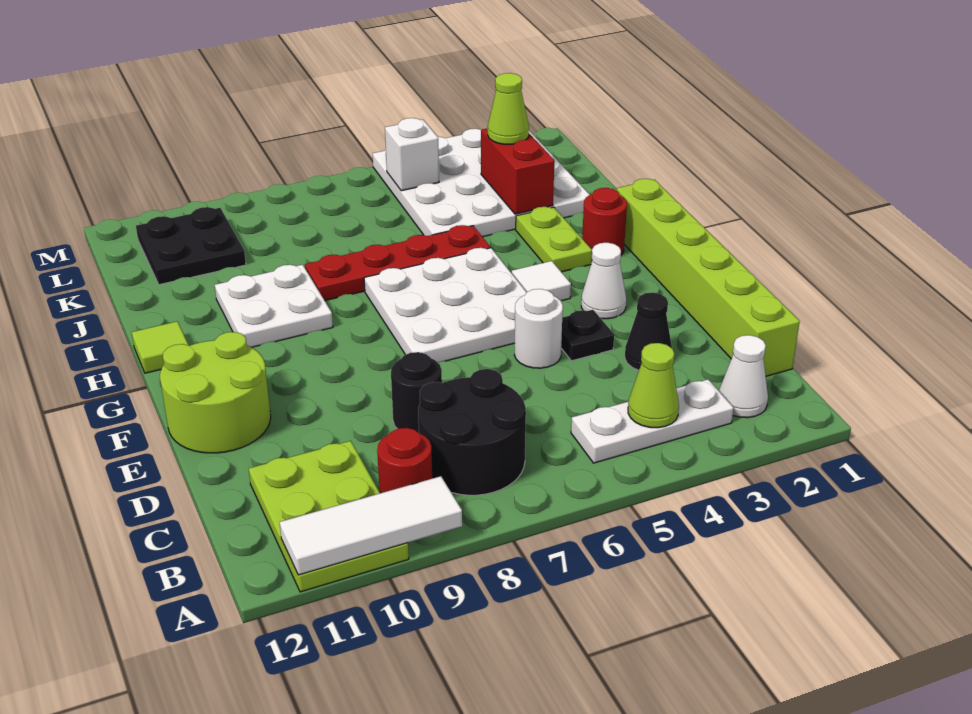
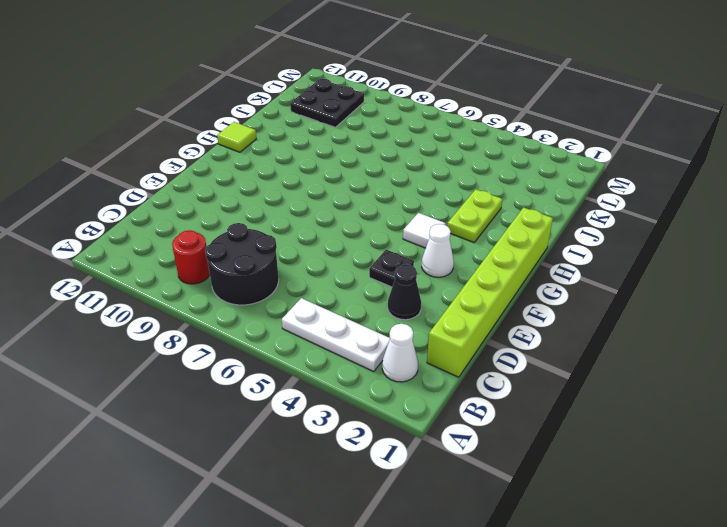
none -> lime plate A10:C11 level 1
none -> black round brick D8 level 1
none -> white round brick E5 level 1

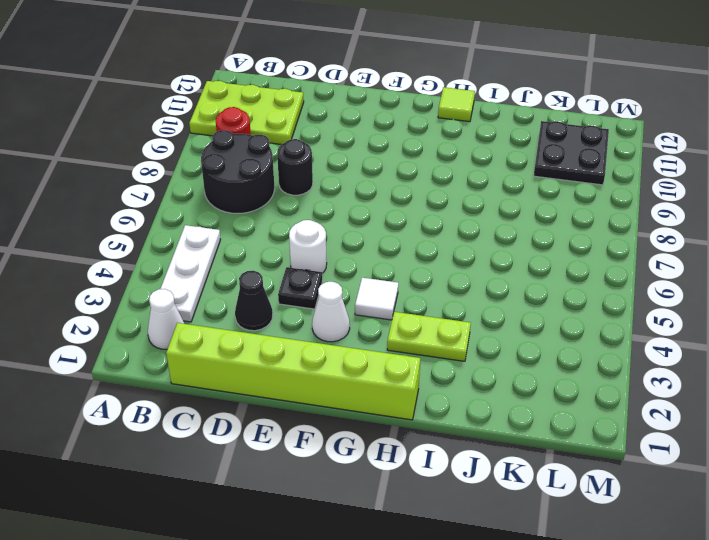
none -> lime round brick E11:F12 level 1
none -> white plate F5:H7 level 1
none -> red round brick H2 level 1

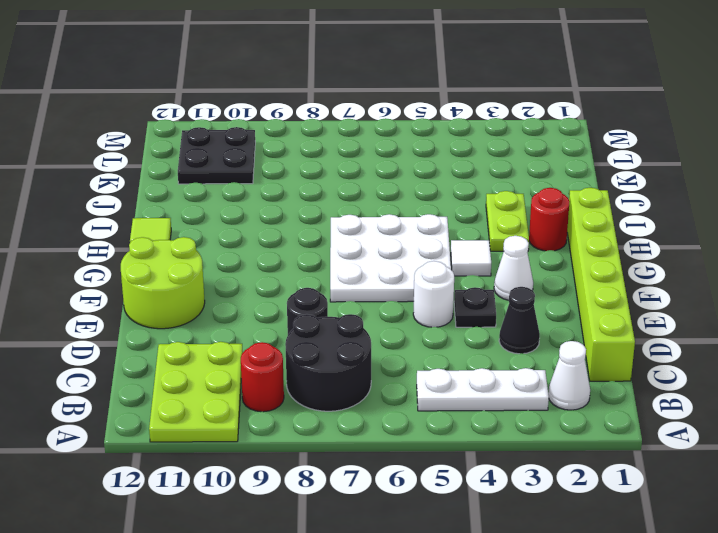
none -> white plate H9:I10 level 1
none -> red plate I5:I8 level 1
none -> white plate J2:M5 level 1

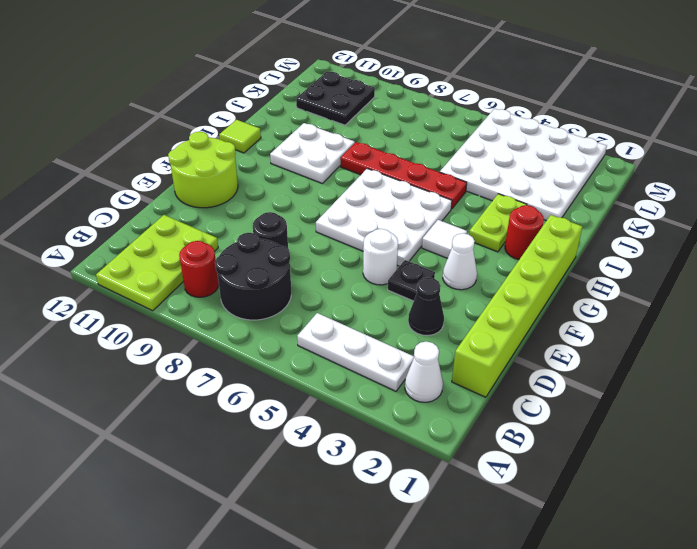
none -> white tile A9:A11 level 2
none -> lime cone B4 level 2
none -> red brick J3:K3 level 2

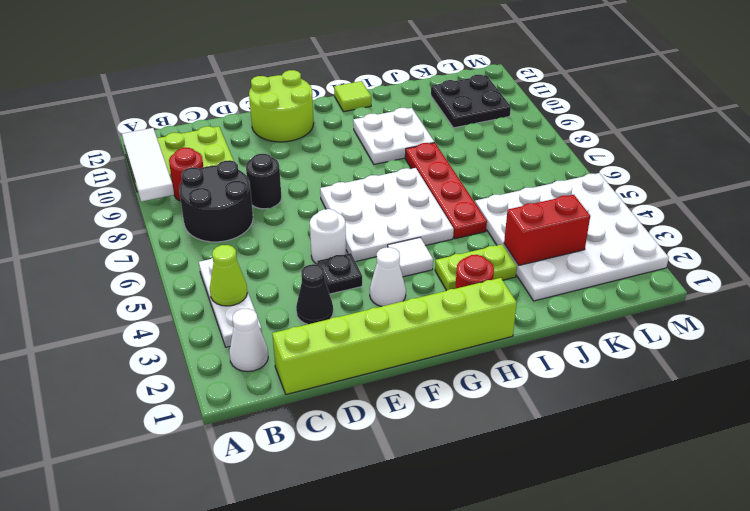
none -> white brick L5 level 2
none -> lime cone K3 level 3

